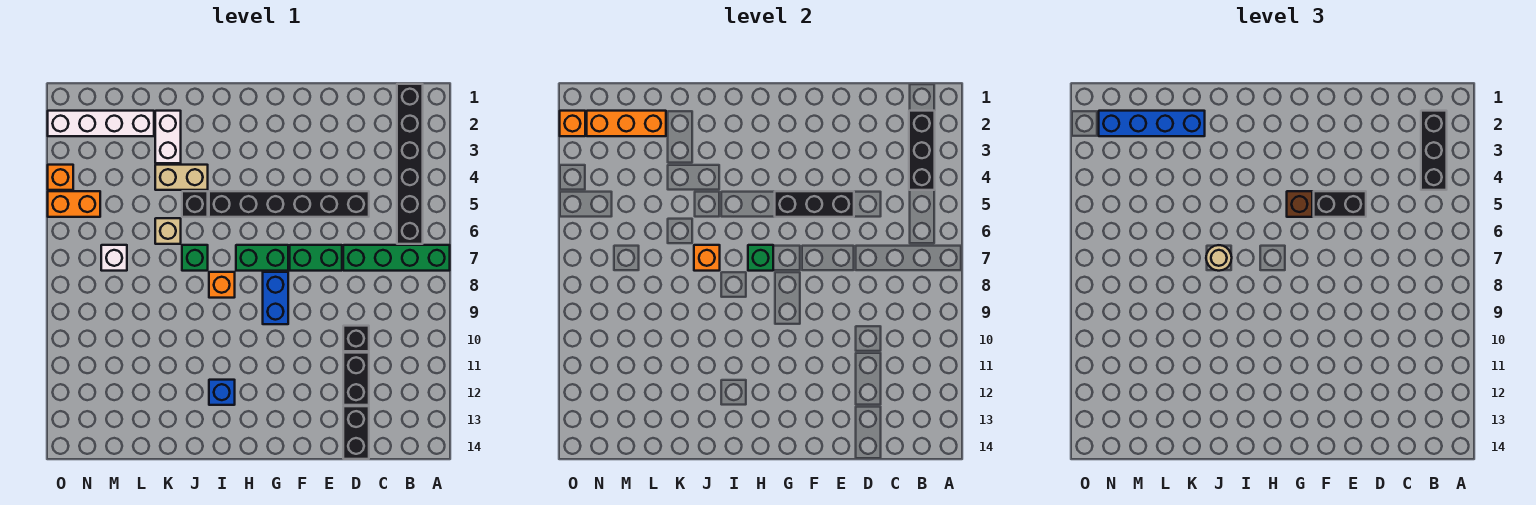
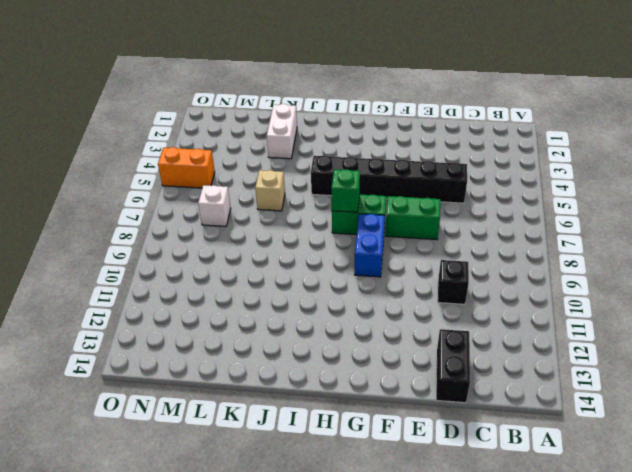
none -> green brick A7:D7 level 1
none -> black brick B1:B6 level 1
none -> black brick D11:D12 level 1
none -> orange brick I8 level 1

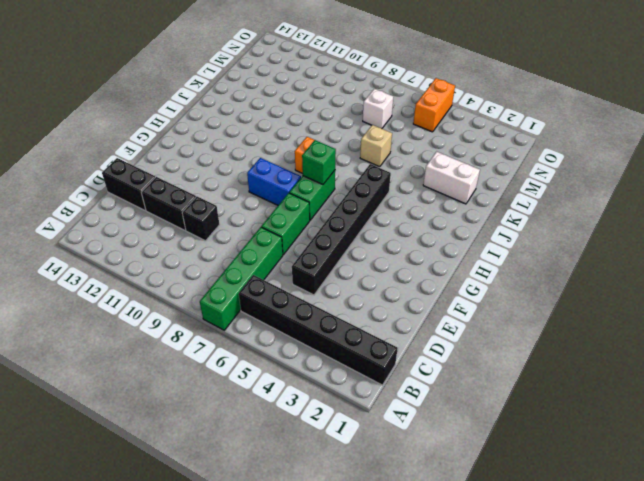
none -> blue brick I12 level 1
none -> tan brick J4:K4 level 1
none -> black brick J5 level 1
none -> green brick J7 level 1

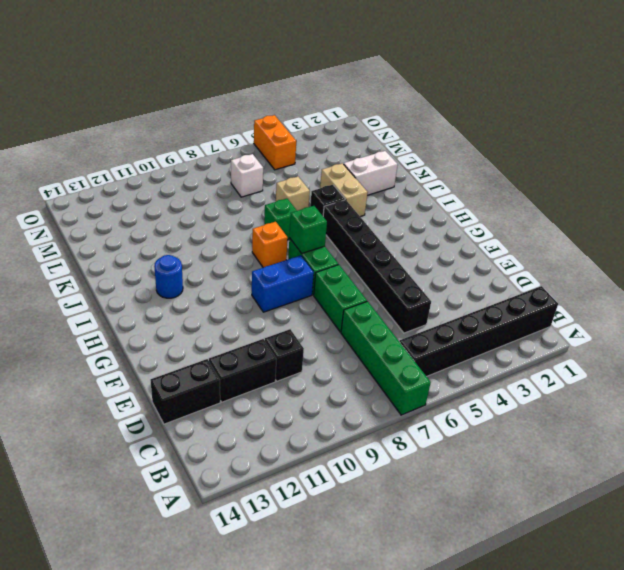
blue round brick I12 level 1 -> blue brick I12 level 1
none -> white brick L2:O2 level 1
none -> orange brick O4 level 1
none -> black brick B2:B4 level 2
none -> black brick E5:G5 level 2

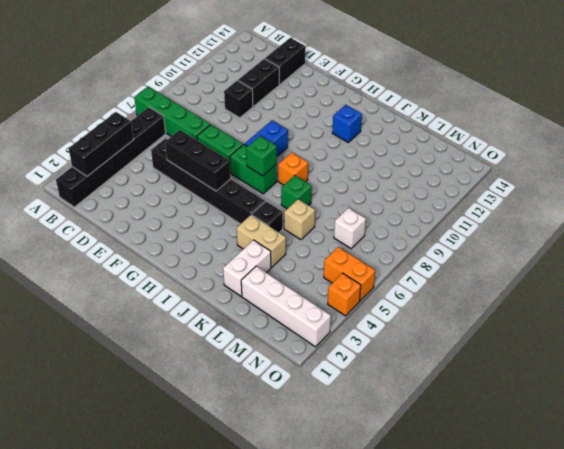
none -> orange brick J7 level 2
none -> orange brick L2:N2 level 2
none -> orange brick O2 level 2
none -> black brick B2:B4 level 3

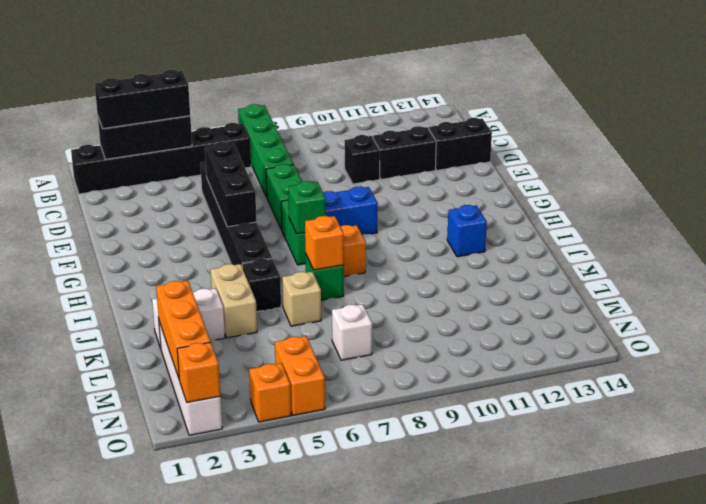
none -> black brick E5:F5 level 3
none -> brown brick G5 level 3
none -> tan round brick J7 level 3
none -> blue brick K2:N2 level 3

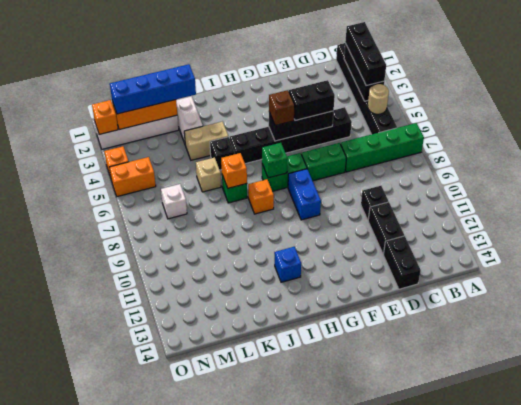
tan round brick B5 level 2 -> tan round brick J7 level 3

